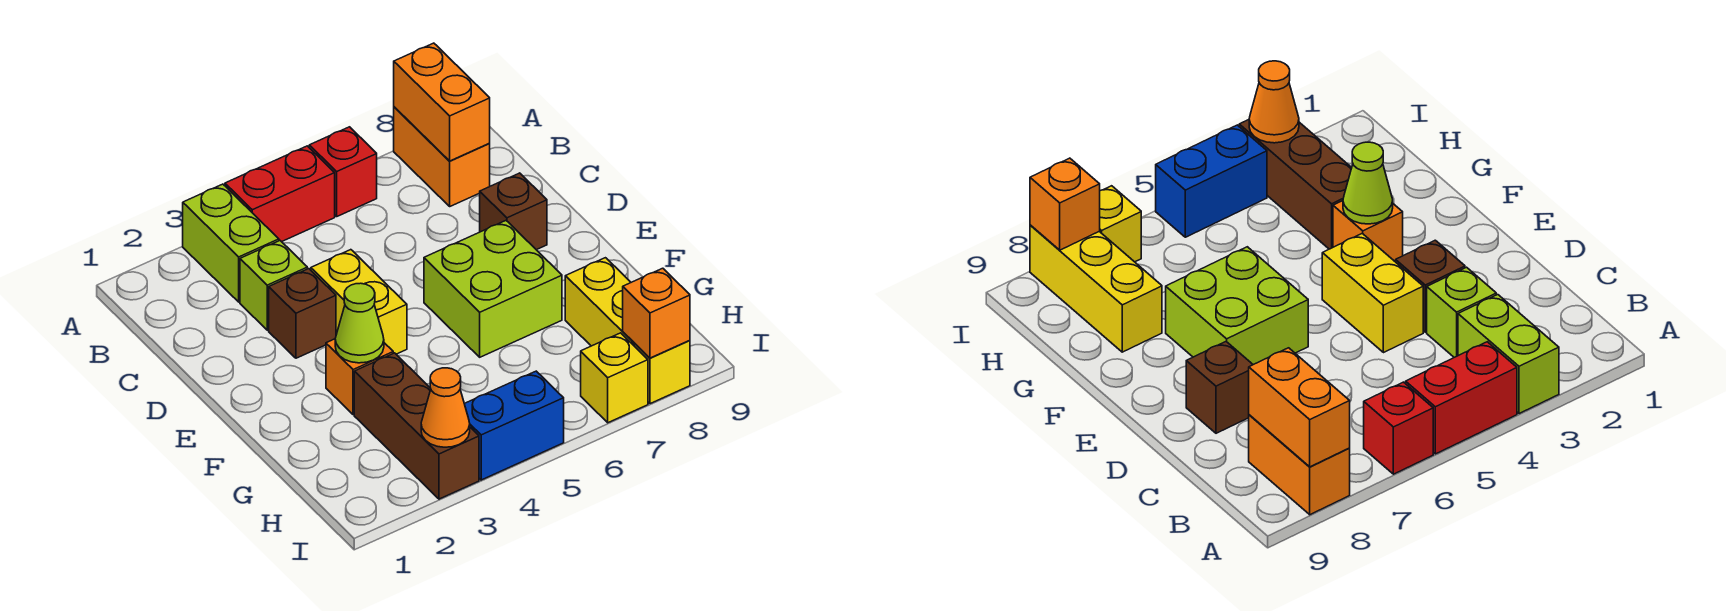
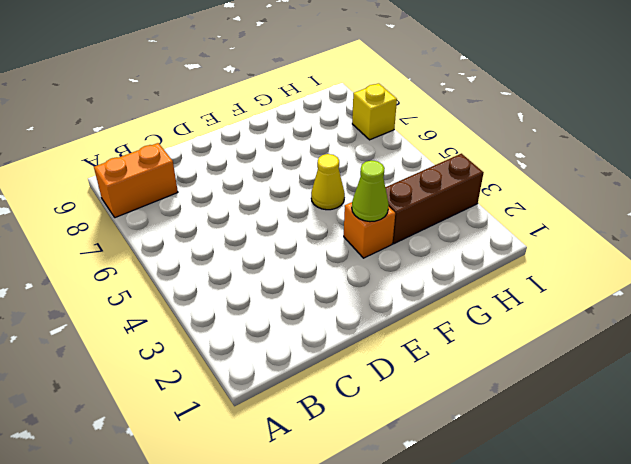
yellow cone F5 level 1 -> none
none -> lime brick A3:B3 level 1
none -> red brick A4:A5 level 1
none -> red brick A6 level 1

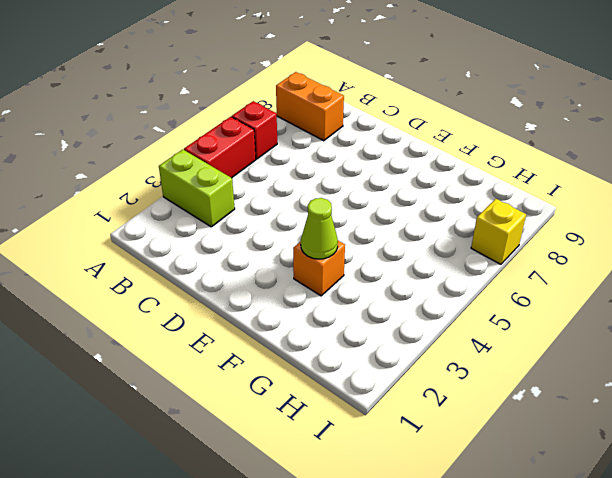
none -> lime brick C3 level 1
none -> brown brick D3 level 1
none -> yellow brick D4:E4 level 1

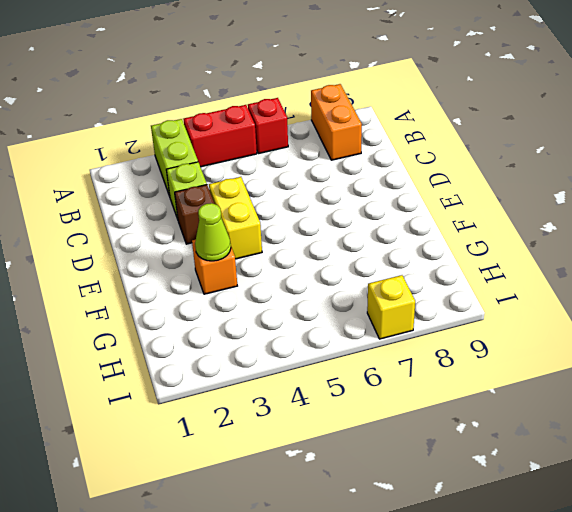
none -> brown brick D8 level 1
none -> lime brick E6:F7 level 1
none -> brown brick G3:I3 level 1

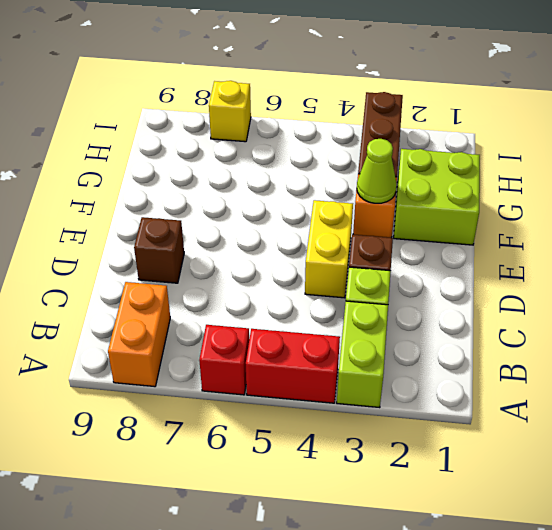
lime brick F1:G2 level 1 -> lime brick E6:F7 level 1
none -> yellow brick G8:I8 level 1
none -> blue brick I4:I5 level 1
none -> orange brick A8:B8 level 2

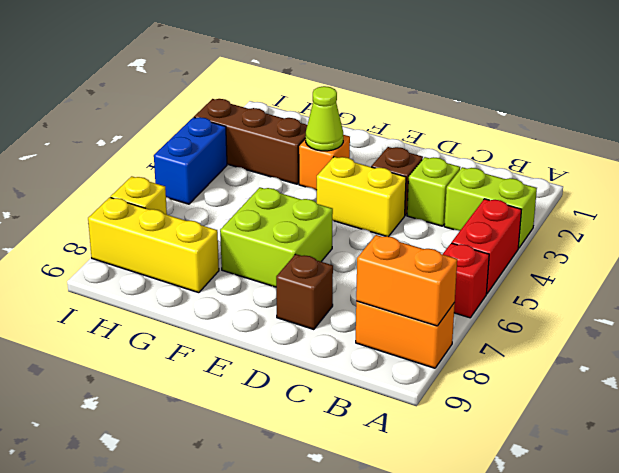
none -> orange cone I3 level 2
none -> orange brick I8 level 2

